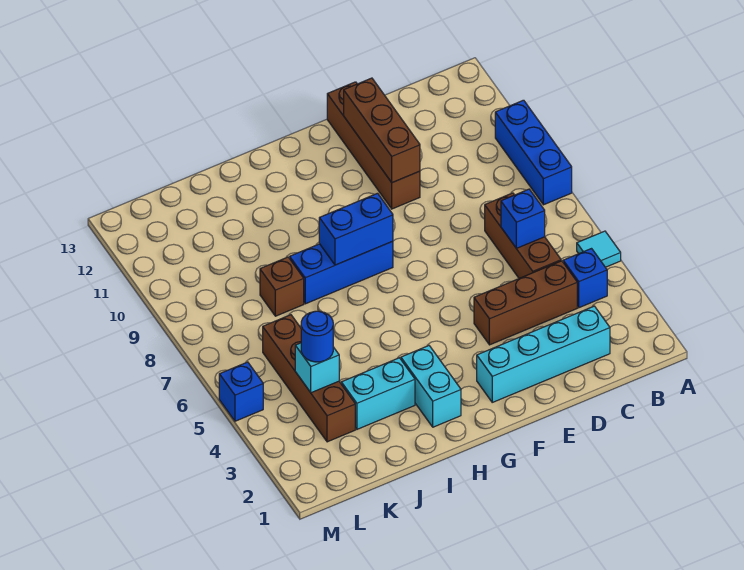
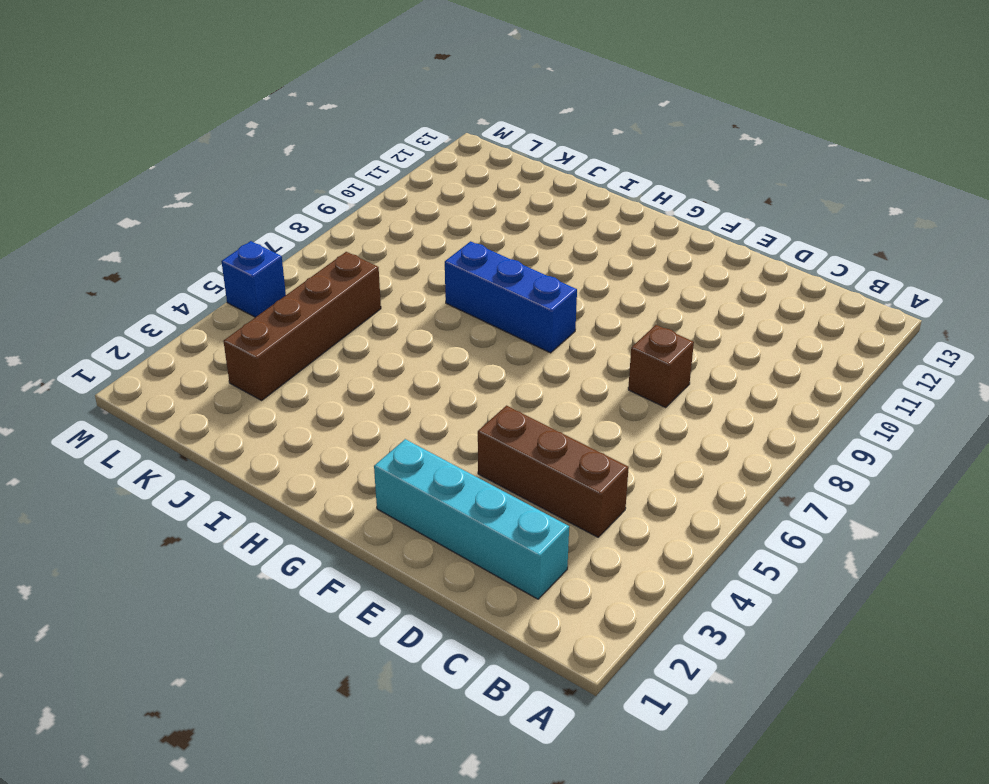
brown brick D8 level 1 -> brown brick J8 level 1
none -> cyan tile A5 level 1
none -> blue brick A8:A10 level 1
none -> blue brick B4 level 1

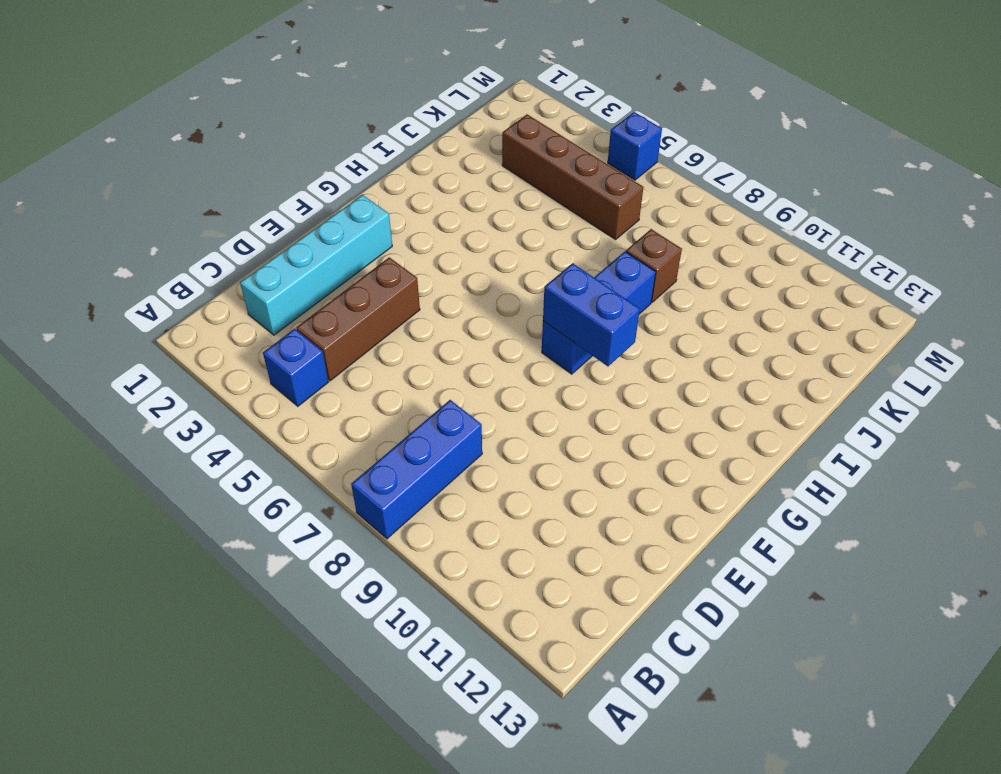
blue brick A8:C8 level 1 -> blue brick A8:A10 level 1
blue brick G8:G9 level 2 -> blue brick G8:H8 level 2
none -> cyan tile A5 level 1
none -> brown brick C5:C7 level 1
none -> brown brick E10:E13 level 1

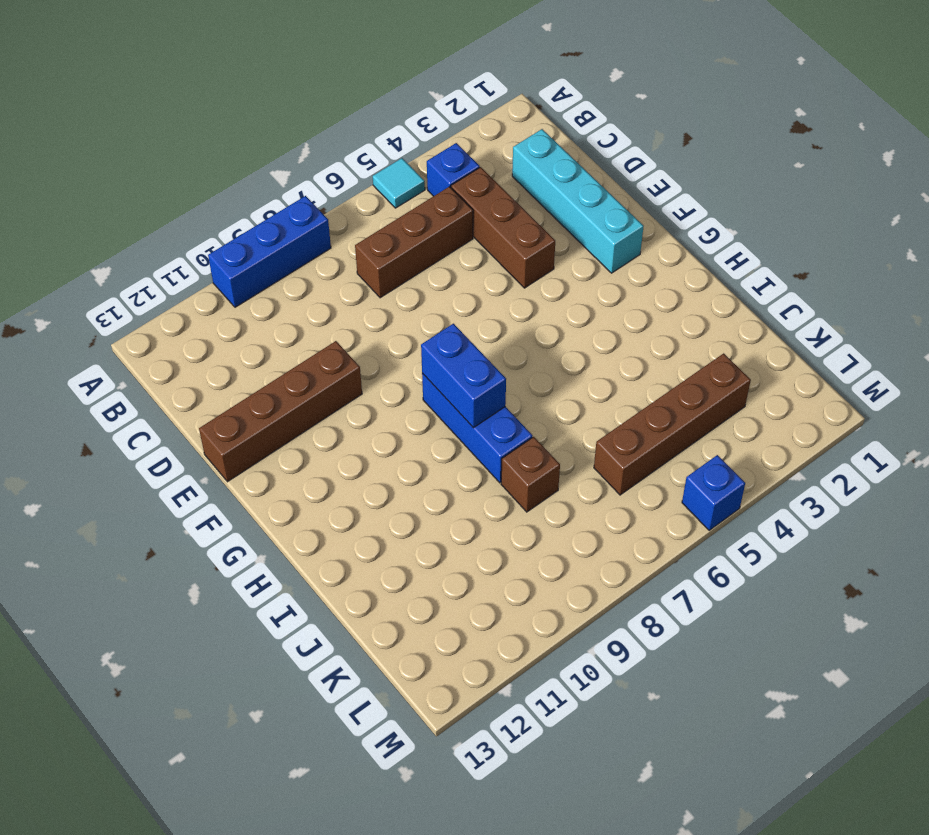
none -> cyan brick H2:H3 level 1
none -> cyan brick I3:J3 level 1
none -> blue brick C6 level 2

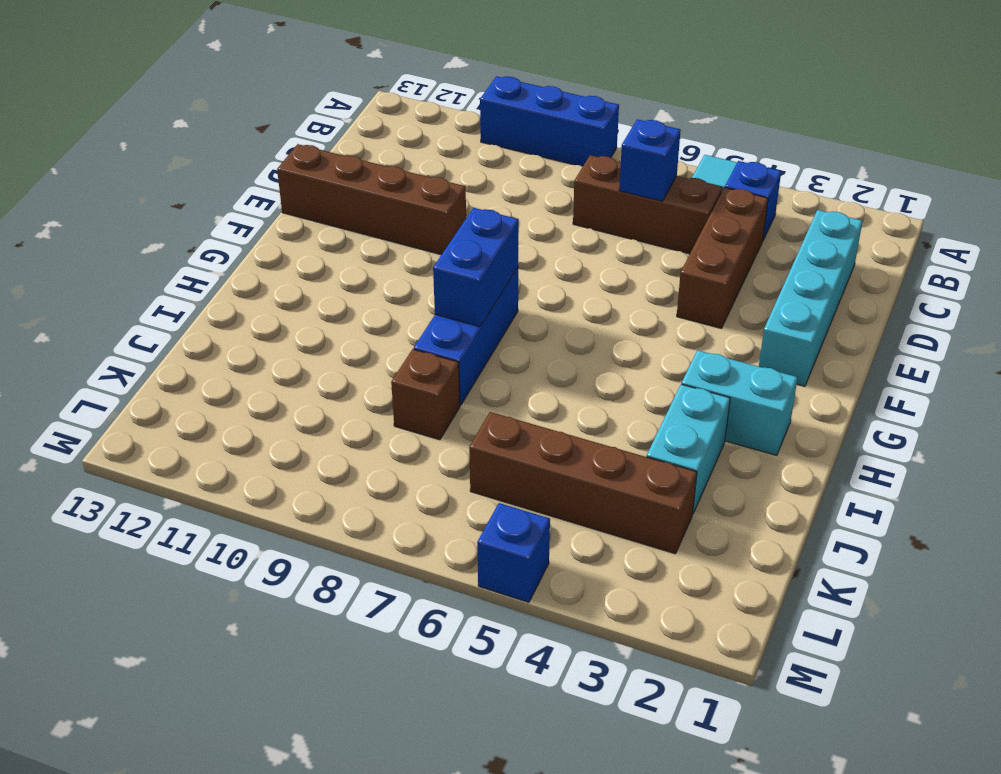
none -> brown brick E10:E12 level 2
none -> cyan brick K4 level 2
none -> blue round brick K4 level 3

